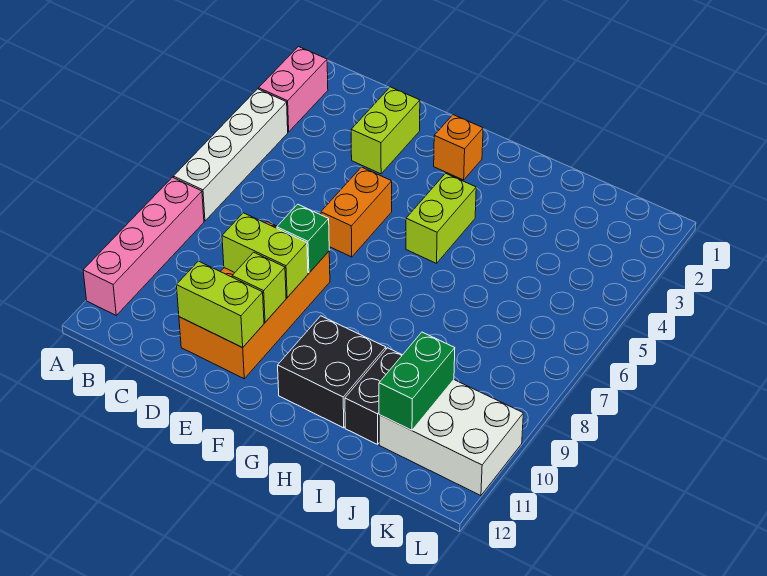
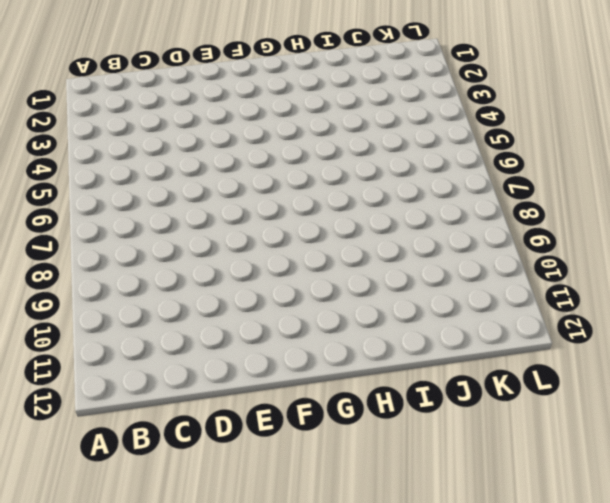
none -> pink brick A2:A3 level 1
none -> white brick A4:A7 level 1
none -> pink brick A8:A11 level 1

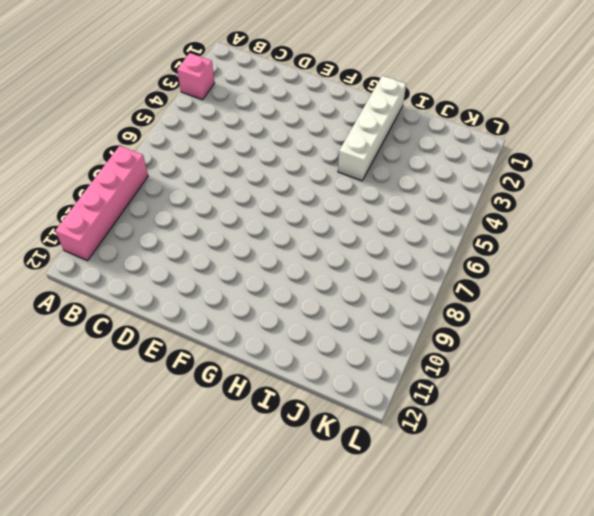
pink brick A3 level 1 -> pink brick A2:A3 level 1
white brick H1:H4 level 1 -> white brick A4:A7 level 1
none -> lime brick D2:D3 level 1
none -> orange brick D8:E11 level 1
none -> orange brick E5:E6 level 1

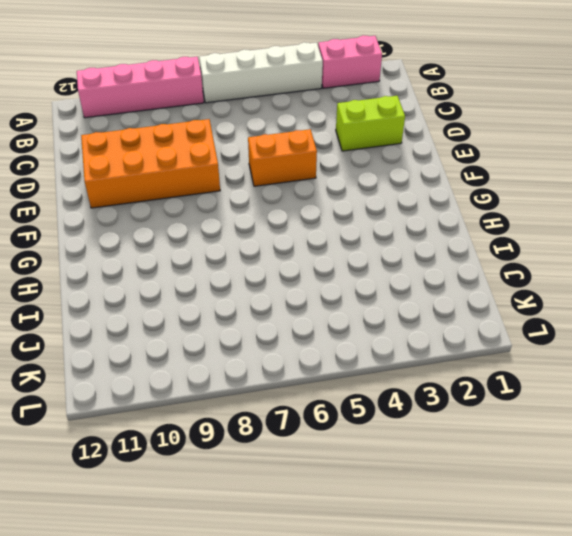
none -> orange brick F2 level 1
none -> lime brick G4:G5 level 1
none -> black brick G10:H11 level 1

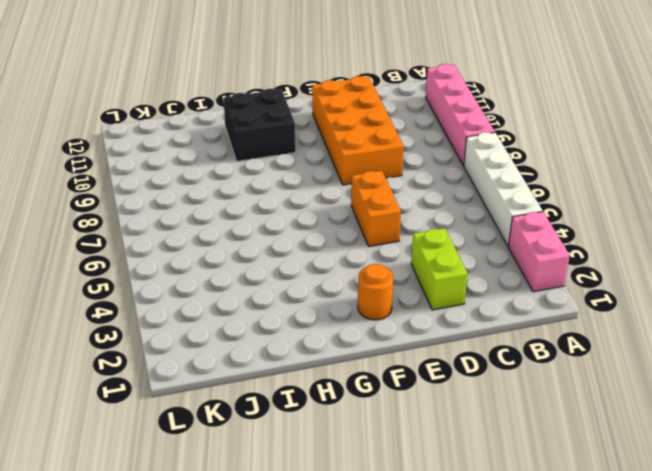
orange round brick F2 level 1 -> orange brick F2 level 1
none -> lime brick G4:G5 level 1
none -> black brick I10:I11 level 1
none -> white brick J10:L11 level 1

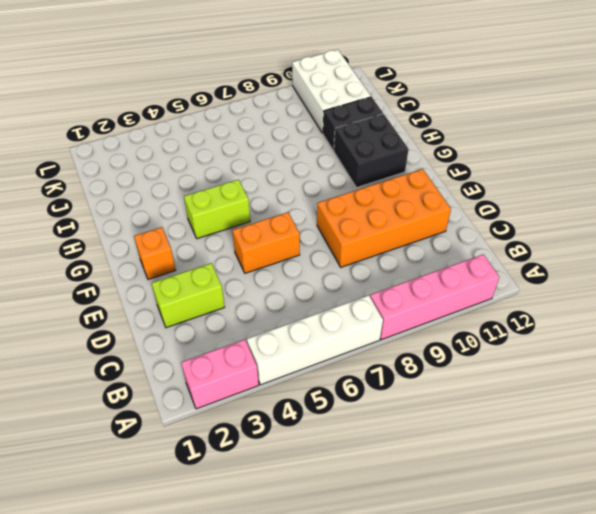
none -> lime brick D9:E9 level 2
none -> lime brick D11:E11 level 2
none -> green brick E8 level 2

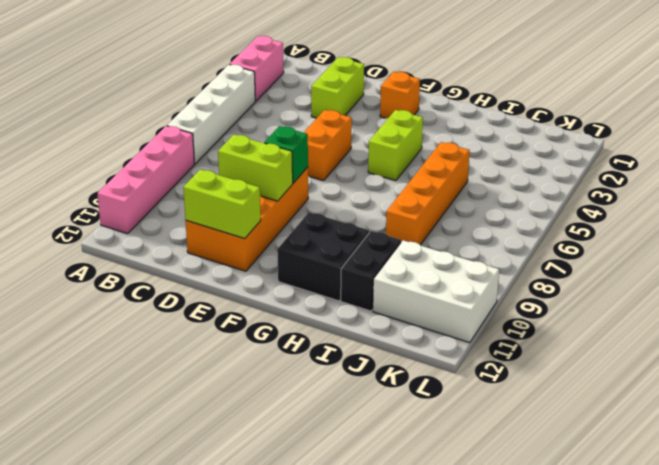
orange brick I5:I8 level 1 -> none
none -> lime brick E10 level 2
none -> green brick J10:J11 level 2

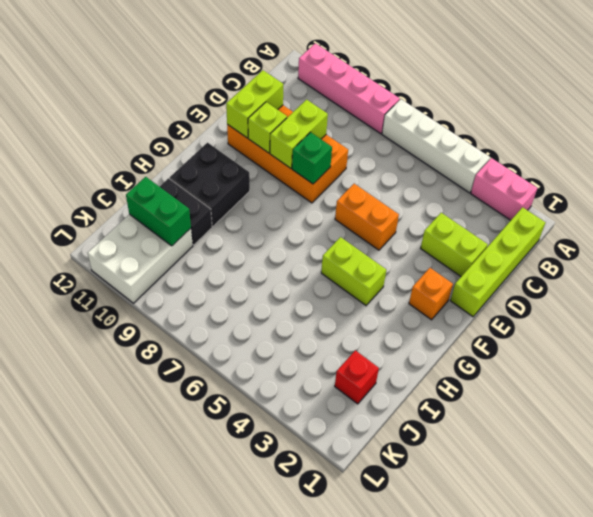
lime brick B1:E1 level 1 -> none
red brick J2 level 1 -> none

